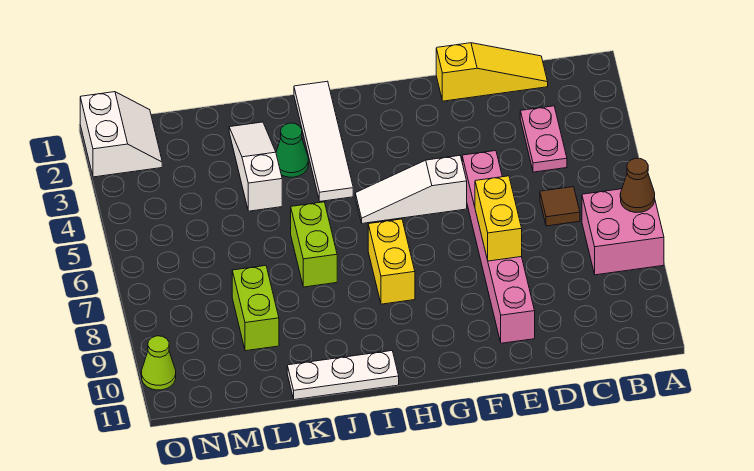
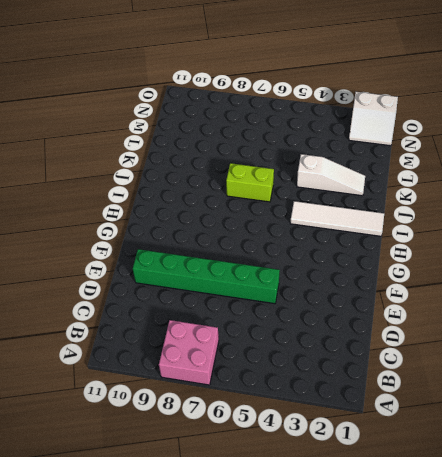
green brick E5:E10 level 1 -> pink brick E5:E10 level 1
none -> yellow slope C1:E1 level 1 top E
none -> pink plate C3:C4 level 1
none -> brown tile C6 level 1

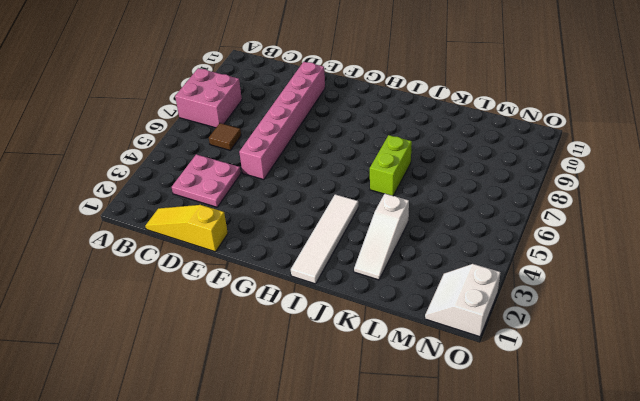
pink plate C3:D4 level 1 -> pink plate C3:C4 level 1
none -> white slope F5:H5 level 1 top F
none -> yellow brick H7:H8 level 1
none -> white plate I11:K11 level 1

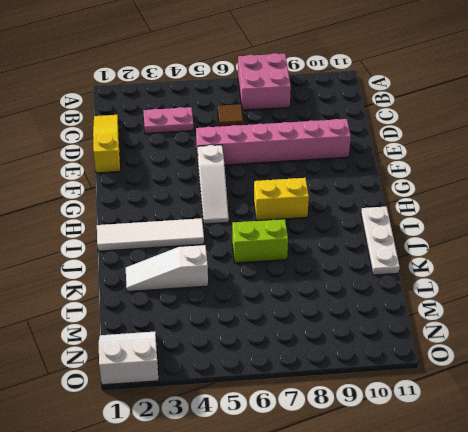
none -> green cone J3 level 1
none -> lime brick L8:L9 level 1
none -> lime cone O10 level 1

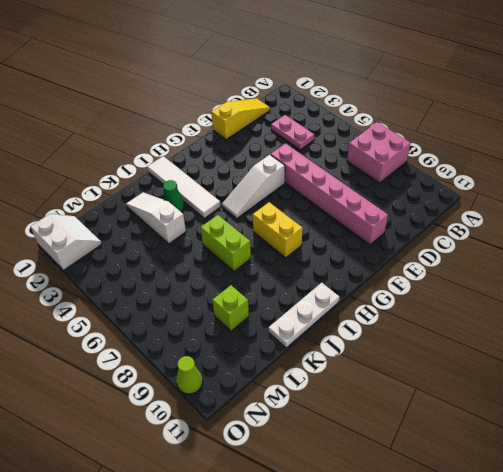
lime brick L9 level 1 -> lime brick L8:L9 level 1
none -> brown tile C6 level 1
none -> brown cone A7 level 2
none -> yellow brick E7:E8 level 2

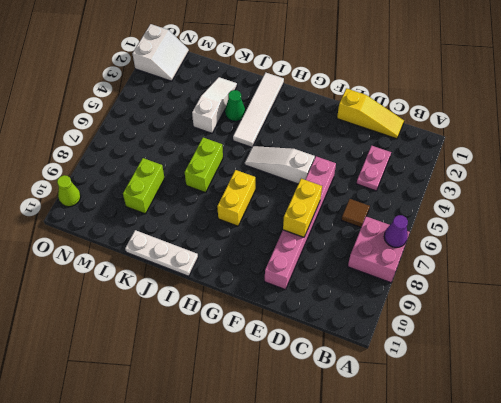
purple cone A7 level 2 -> brown cone A7 level 2

